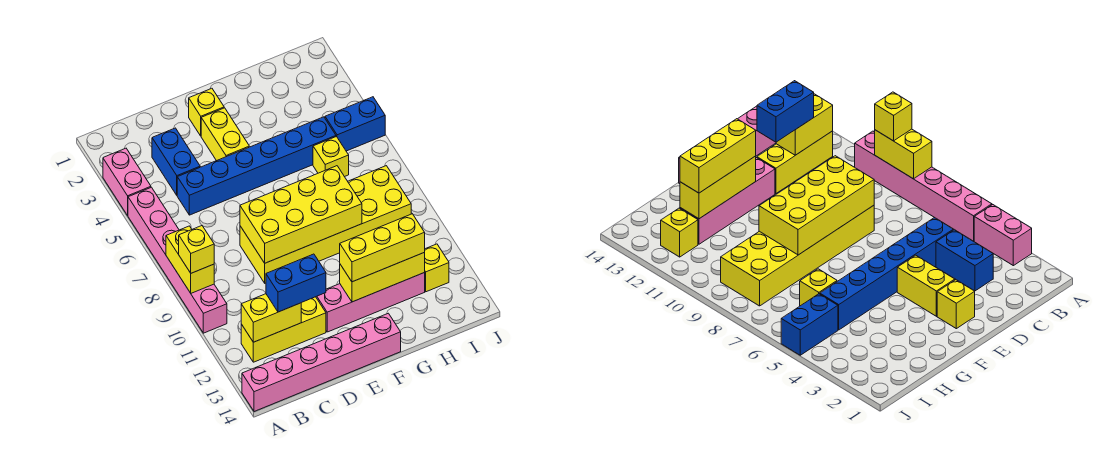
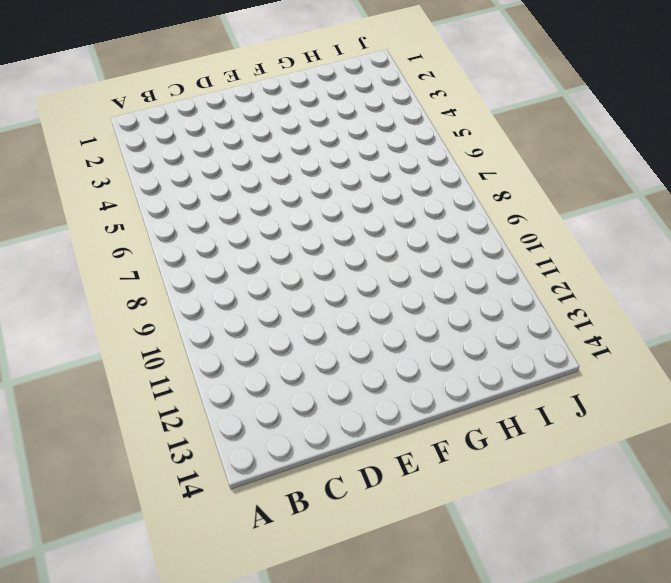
none -> pink brick A3:A4 level 1
none -> pink brick A5:A10 level 1
none -> pink brick A14:F14 level 1

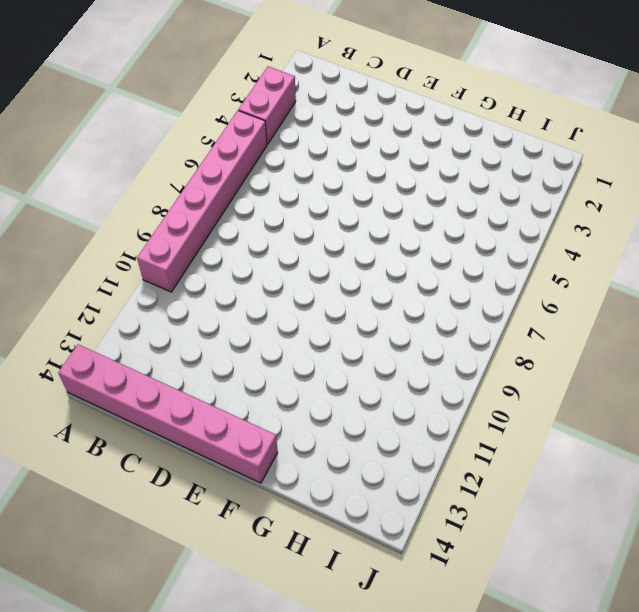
none -> yellow brick B12:D12 level 1
none -> blue brick C3:C4 level 1
none -> blue brick C5:H5 level 1

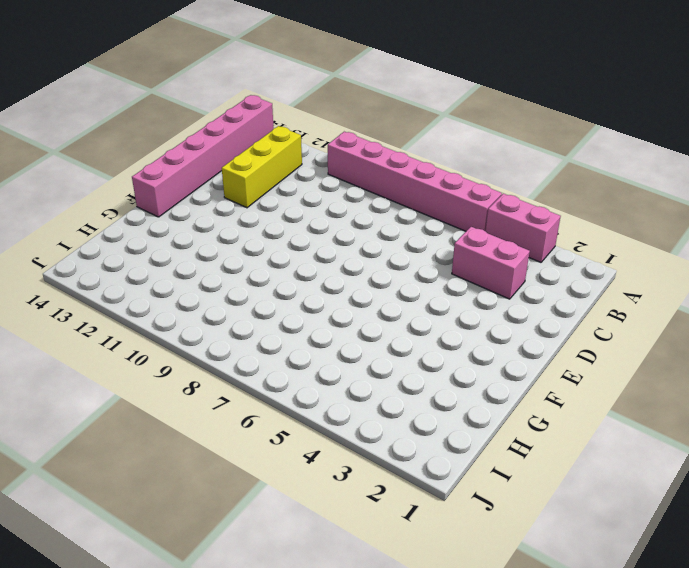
pink brick C3:C4 level 1 -> blue brick C3:C4 level 1
none -> blue brick C5:H5 level 1
none -> yellow brick D8:I9 level 1
none -> yellow brick E2 level 1

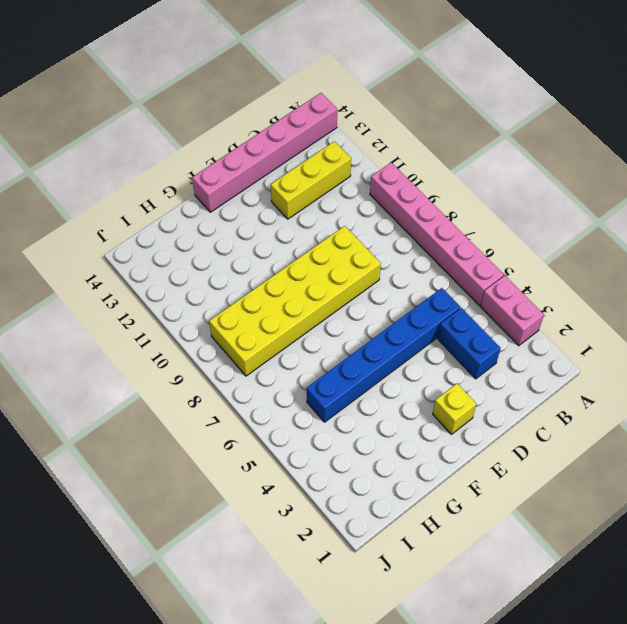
none -> yellow brick E3:E4 level 1
none -> pink brick E12:H12 level 1
none -> yellow brick H6 level 1

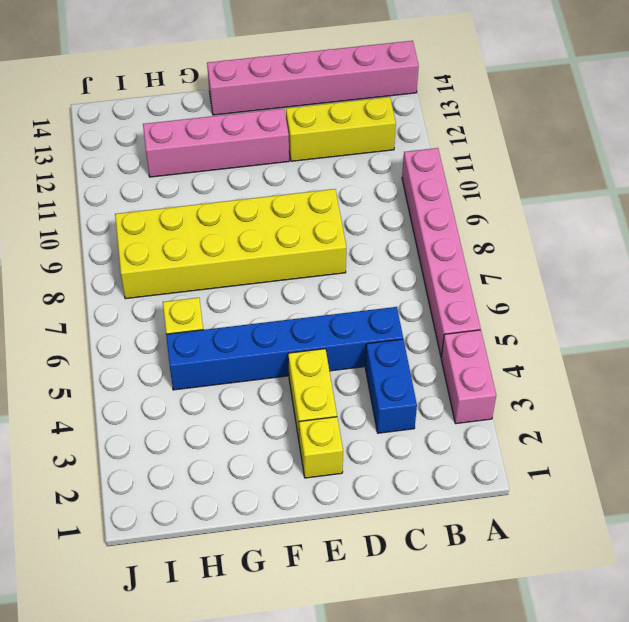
none -> blue brick I5:J5 level 1
none -> yellow brick I12 level 1
none -> yellow brick A8:A9 level 2

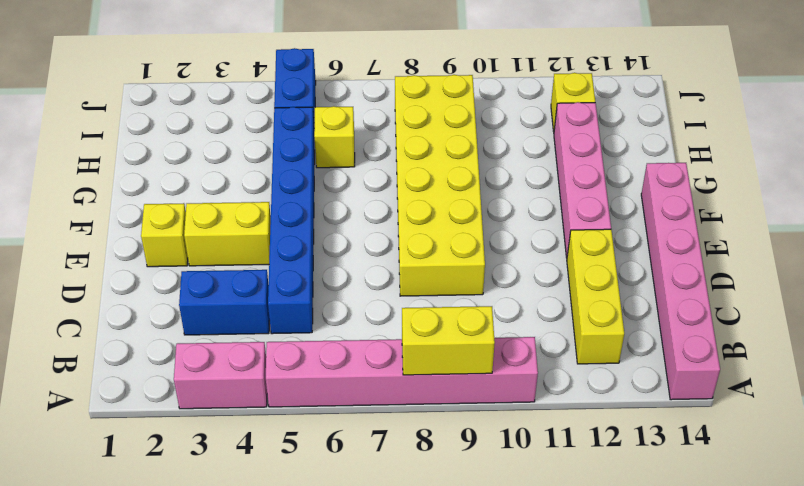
none -> yellow brick B12:C12 level 2
none -> yellow brick D8:G9 level 2
none -> yellow brick F12:H12 level 2

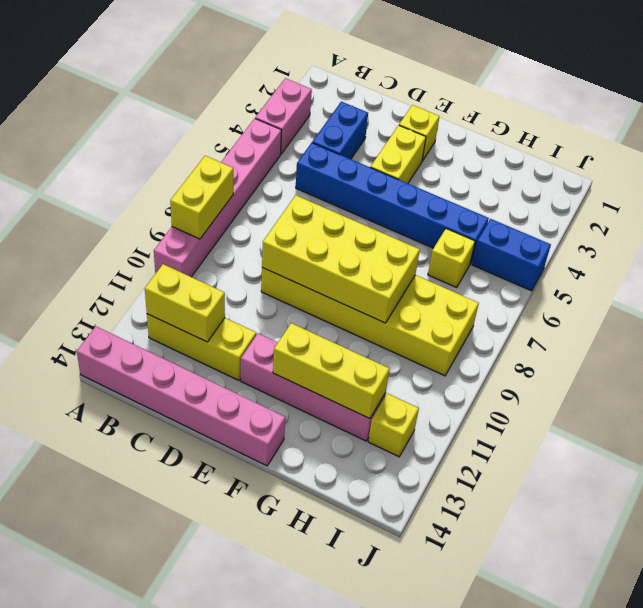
none -> yellow brick A9 level 3
none -> blue brick C12:D12 level 3
none -> yellow brick F12:H12 level 3

